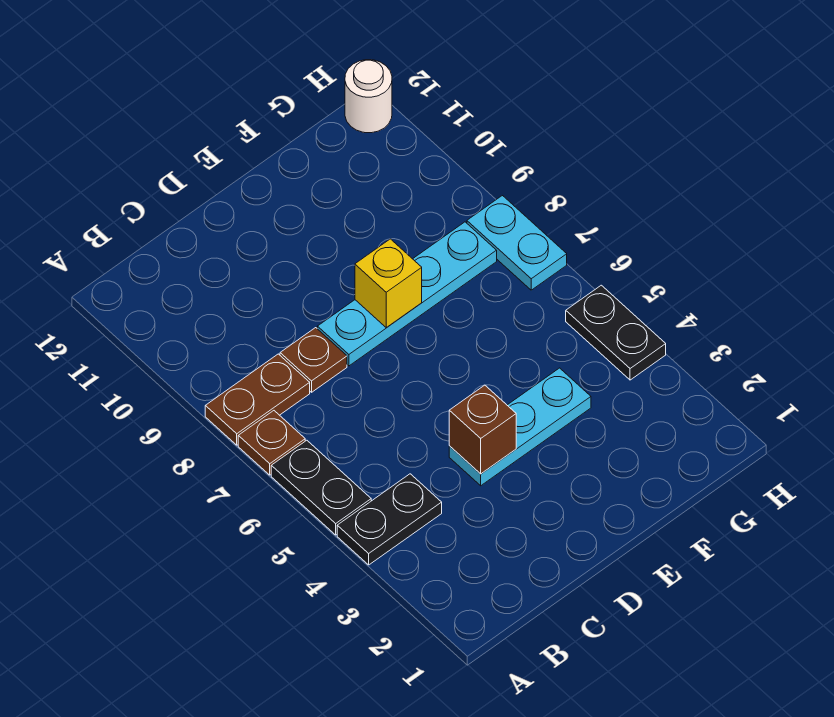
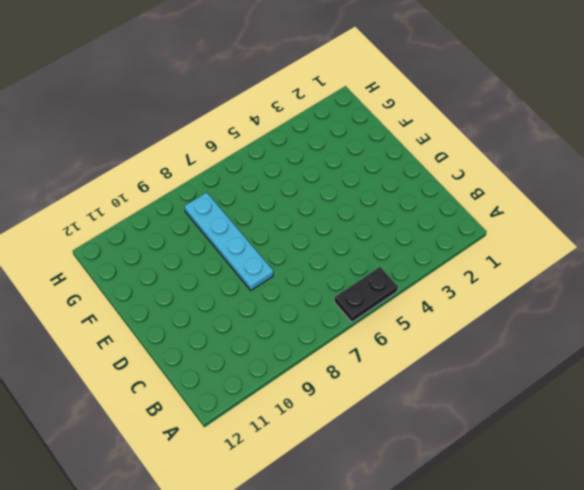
none -> black plate A4:B4 level 1
none -> brown plate A7 level 1
none -> brown plate A8:B8 level 1

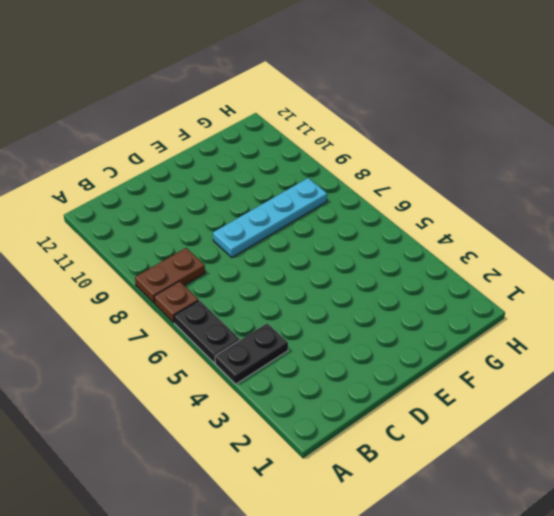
none -> brown plate C8 level 1
none -> cyan plate D4:F4 level 1
none -> black plate H4:H5 level 1

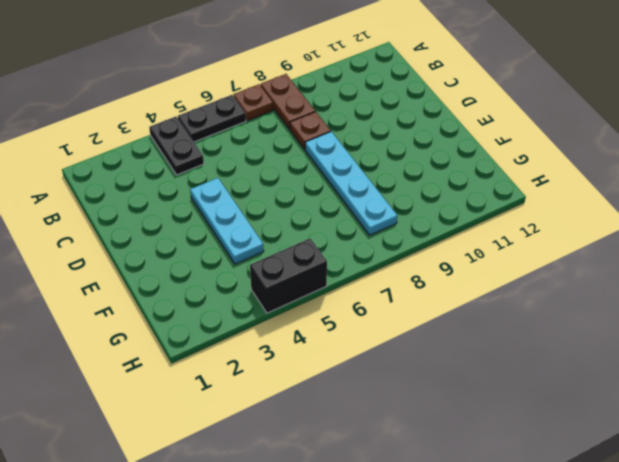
black brick H4:H5 level 1 -> black plate H4:H5 level 1
none -> cyan plate H7:H8 level 1
none -> white round brick H12 level 1
none -> brown brick D4 level 2

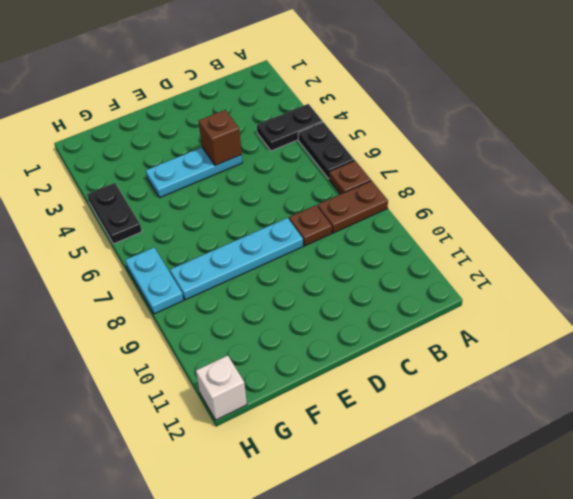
white brick H12 level 1 -> white round brick H12 level 1
none -> yellow brick E8 level 2

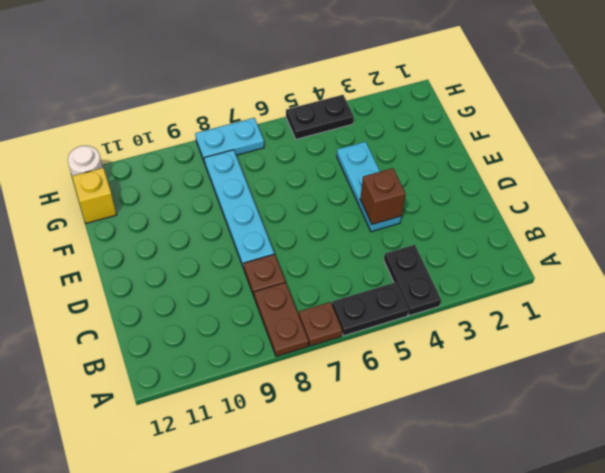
yellow brick G12 level 1 -> yellow brick E8 level 2

